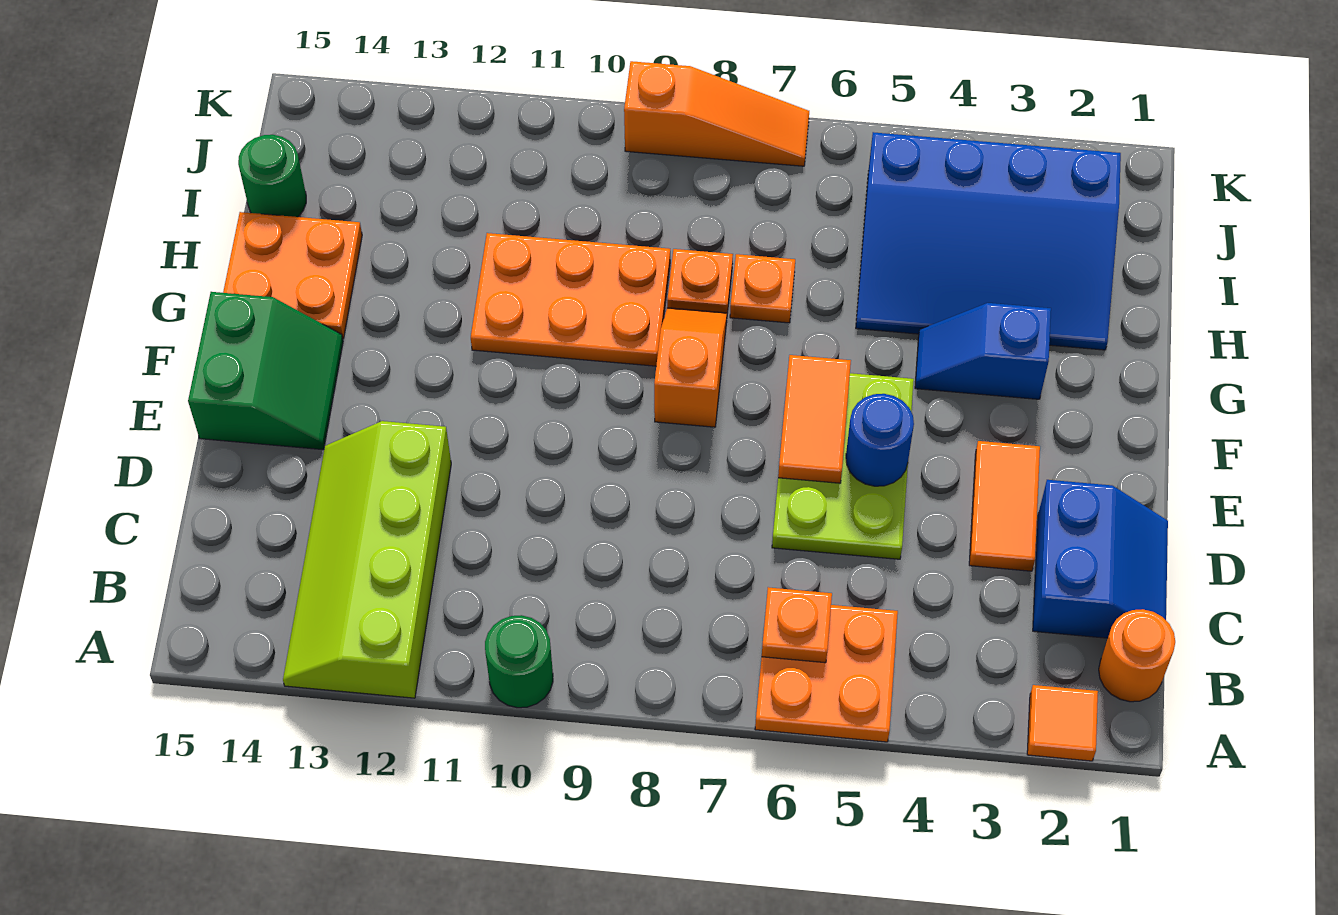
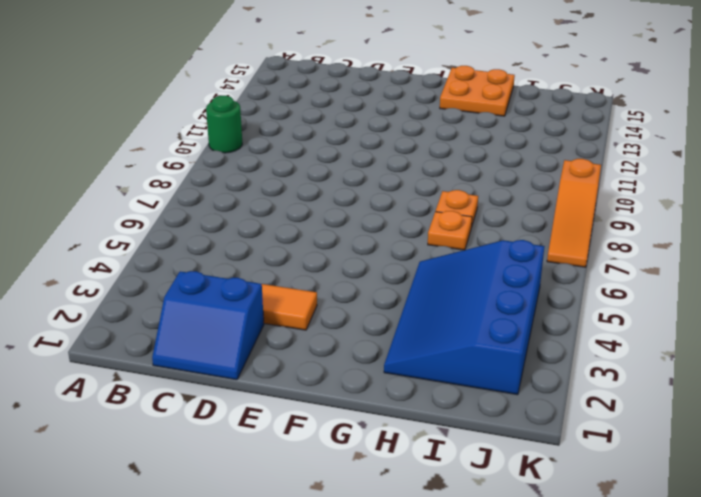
none -> orange tile A2 level 1
none -> orange plate A5:B6 level 1
none -> lime slope A12:D13 level 1 top 12

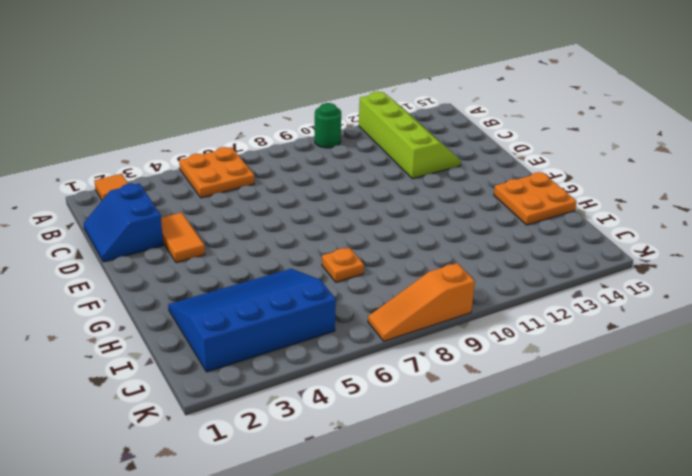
none -> orange round brick B1 level 1
none -> lime plate D5:F6 level 1
none -> green slope E14:F15 level 1 top 15

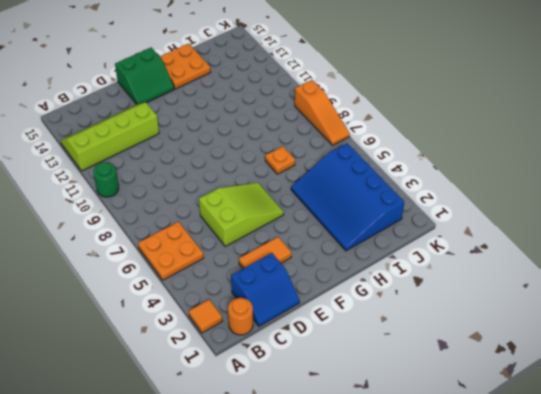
lime slope D5:F6 level 1 top D -> lime plate D5:F6 level 1
none -> orange slope F8:G8 level 1 top F
none -> blue slope G3:G4 level 1 top 3
none -> orange plate G9:H11 level 1

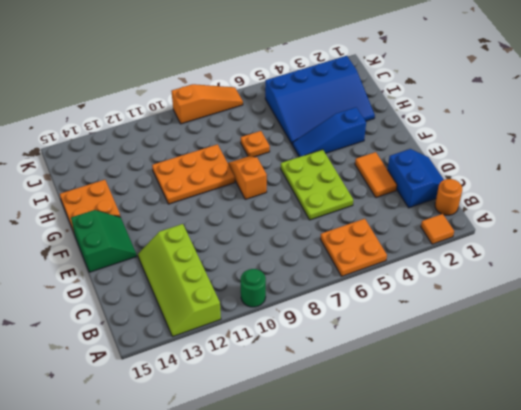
blue slope G3:G5 level 1 top 3 -> blue slope G3:G4 level 1 top 3
none -> orange plate H8 level 1
none -> green round brick I15 level 1
none -> orange plate B6 level 2

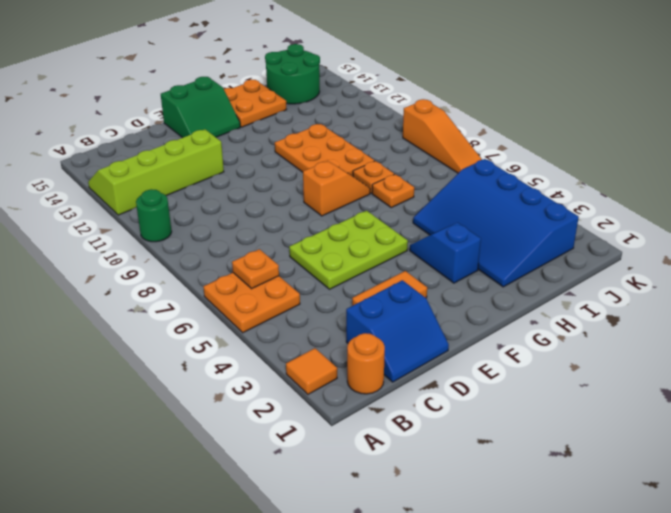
green round brick I14:J15 level 1 -> green round brick I15 level 1
none -> blue round brick E5 level 2
none -> orange tile E6:F6 level 2

